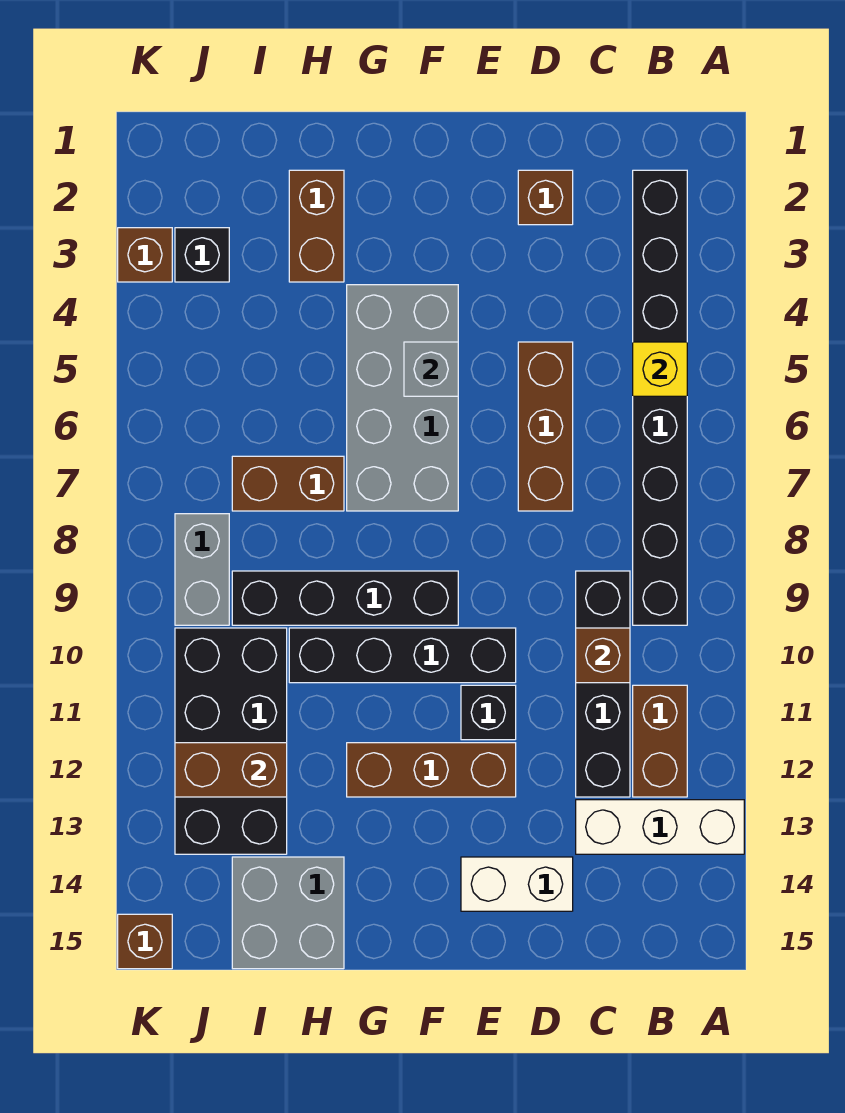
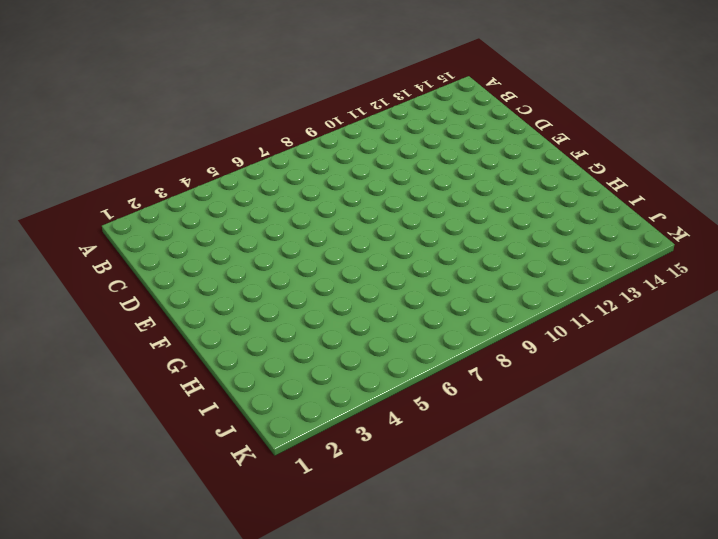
none -> white brick A13:C13 level 1
none -> black brick B2:B9 level 1
none -> brown brick B11:B12 level 1

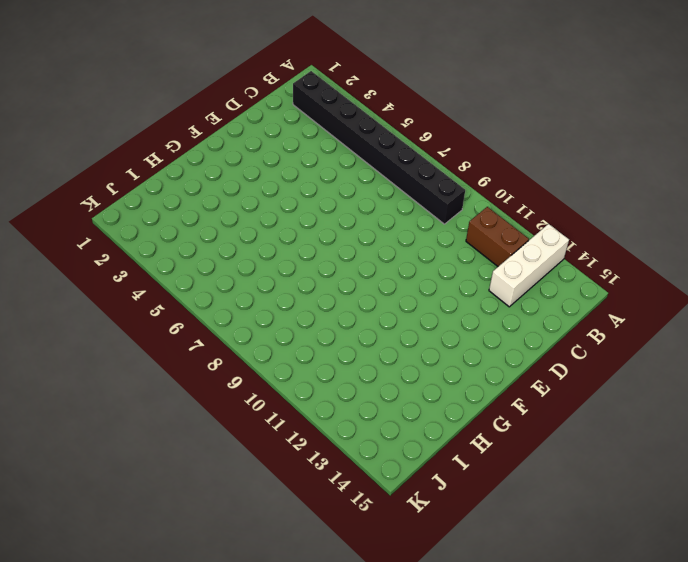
none -> black brick C9:C12 level 1
none -> brown brick D2 level 1
none -> brown brick D5:D7 level 1

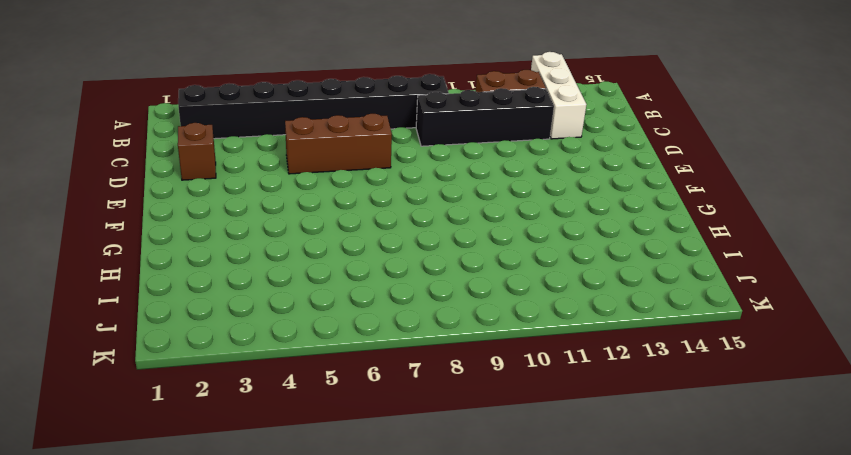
none -> white brick D14:E14 level 1
none -> black brick E10:H10 level 1
none -> black brick E11 level 1

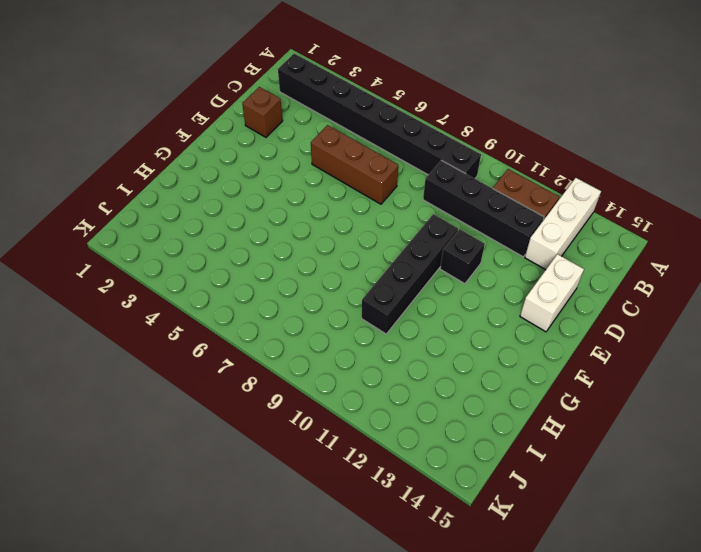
none -> brown brick E12:G12 level 1
none -> grey brick F4:G7 level 1
none -> black brick F9:I9 level 1

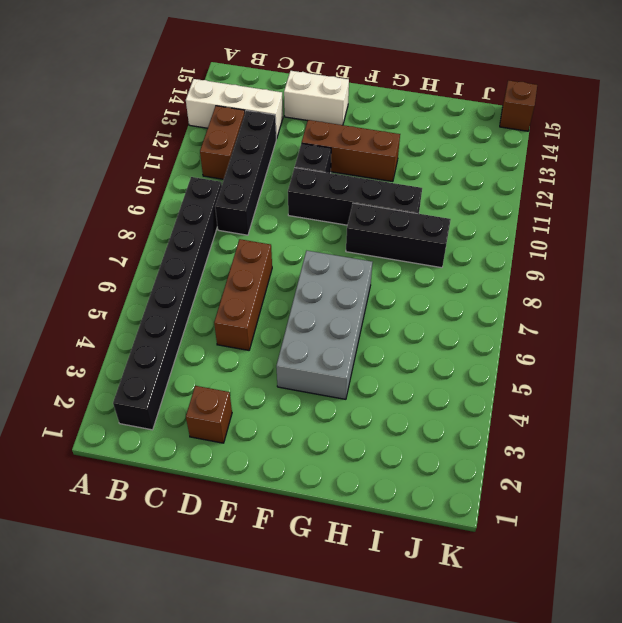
black brick G9:I9 level 1 -> black brick F9:I9 level 1
none -> brown brick H2:H3 level 1
none -> brown brick H7:I7 level 1
none -> grey brick H14:I15 level 1

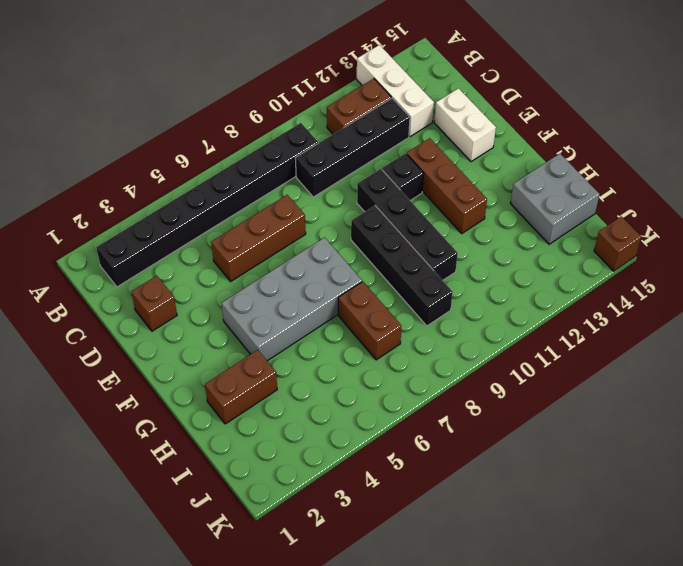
none -> black brick I10:J13 level 1
none -> black brick J3 level 1
none -> grey brick J8:J9 level 1

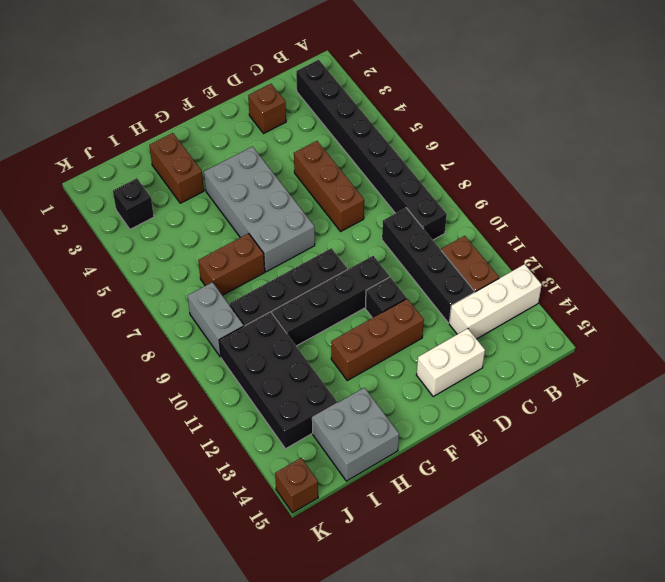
none -> brown brick K3 level 1
none -> yellow brick B5 level 2
none -> brown brick C10 level 2

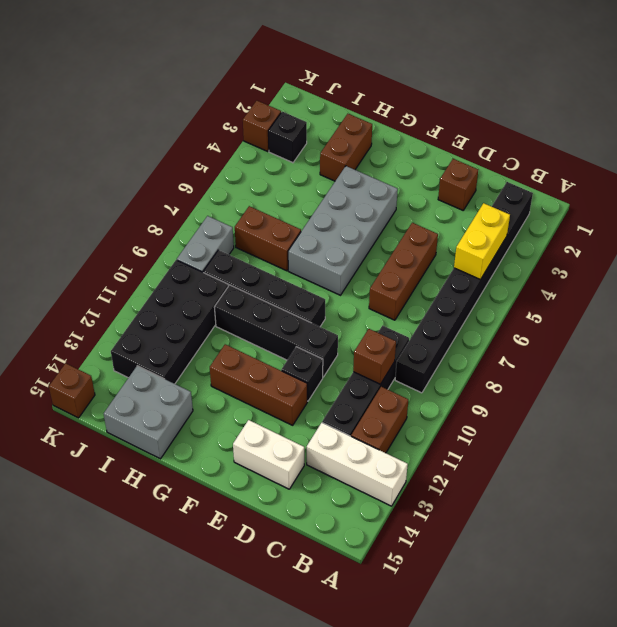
yellow brick B4:B5 level 2 -> yellow brick B5 level 2
none -> grey brick F5 level 2
none -> brown brick I12:J12 level 2

